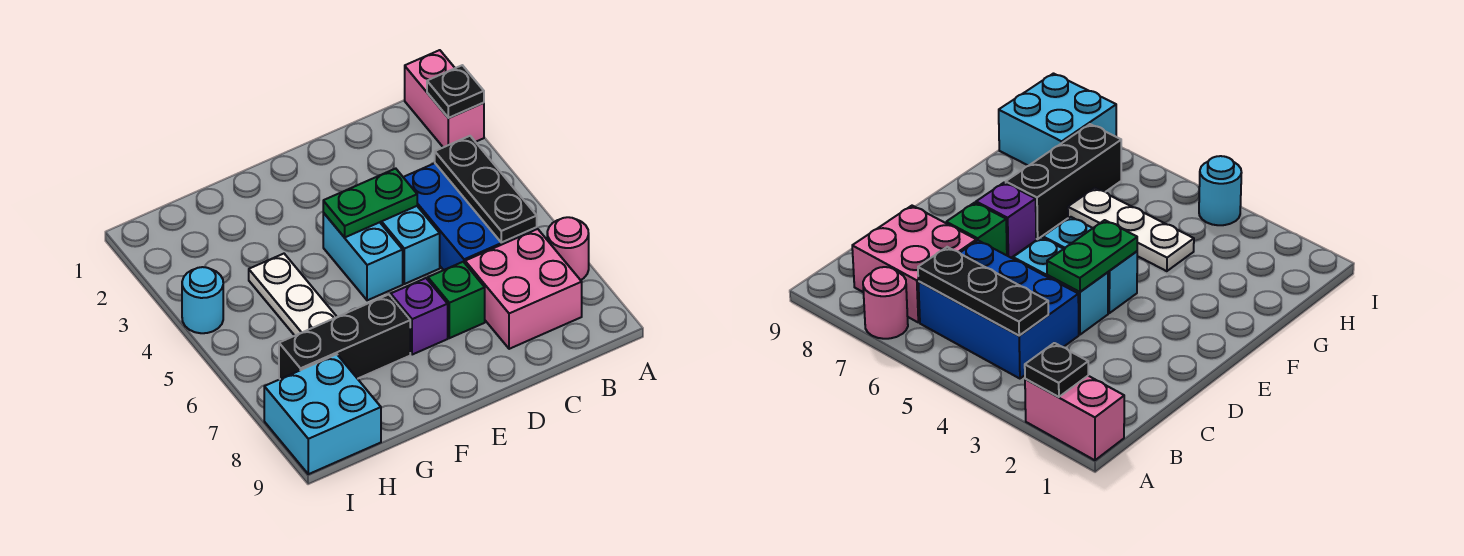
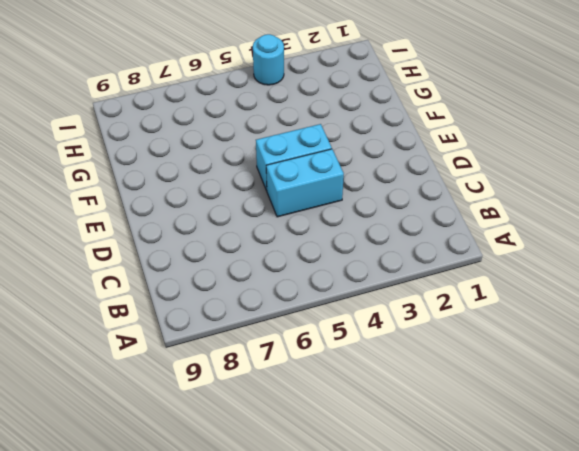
none -> pink brick A1:A2 level 1
none -> pink round brick A7 level 1
none -> blue brick B4:C6 level 1

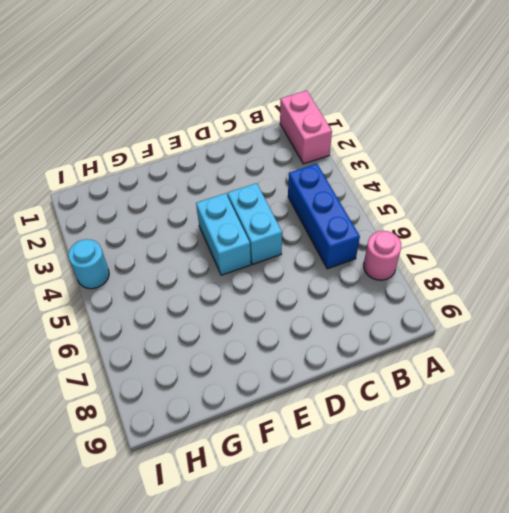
blue brick B4:B6 level 1 -> blue brick B4:C6 level 1
none -> pink brick B7:C8 level 1
none -> green brick D7 level 1
none -> purple brick E7 level 1

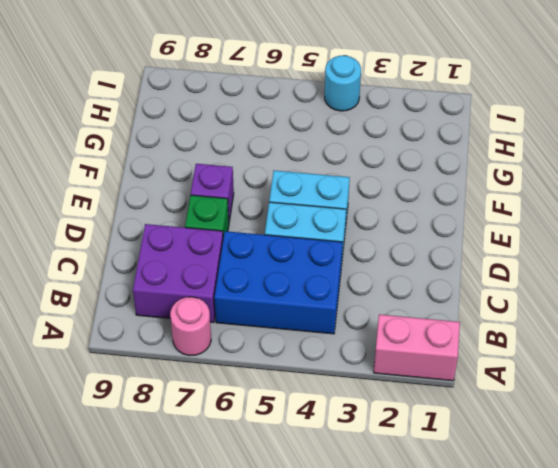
purple brick B7:C8 level 1 -> pink brick B7:C8 level 1
none -> black brick F7:H7 level 1
none -> white plate G4:G6 level 1
none -> cyan brick H8:I9 level 1

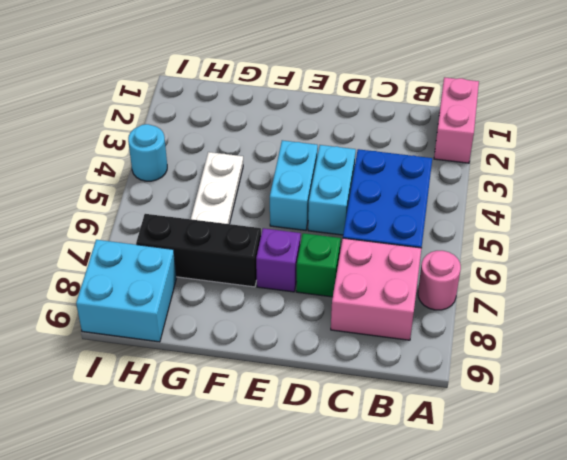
none -> black plate A2 level 2
none -> black plate B4:B6 level 2
none -> green plate D4:E4 level 2

